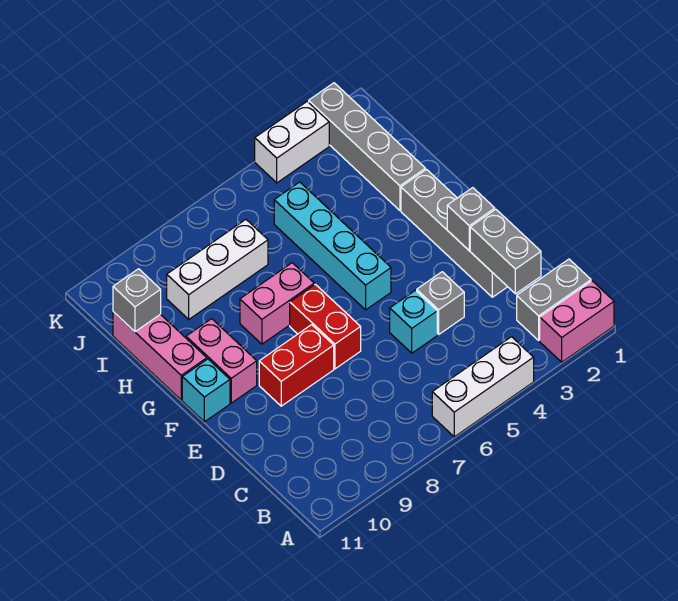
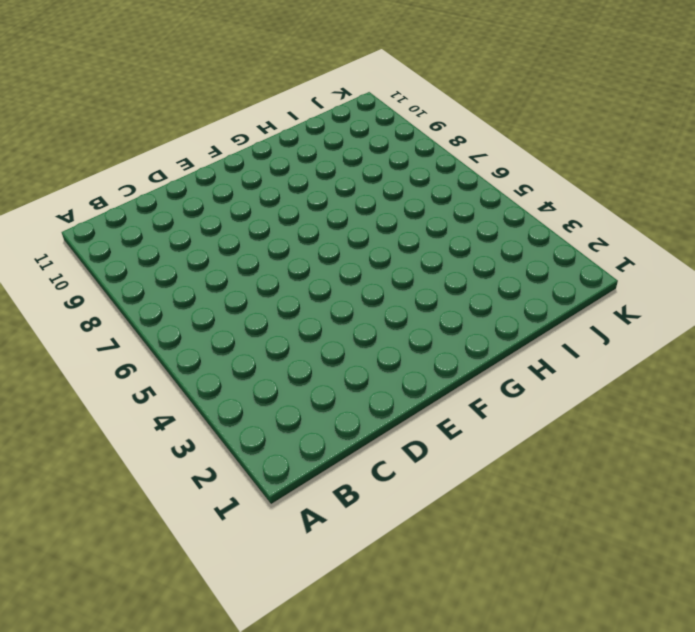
none -> pink brick A1:A2 level 1
none -> white brick A4:A6 level 1
none -> grey brick B1:B2 level 1

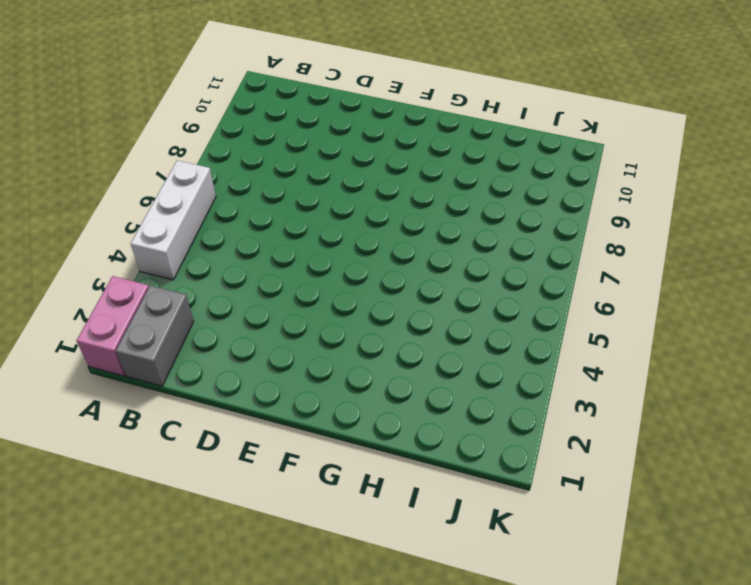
none -> grey brick D2:G2 level 1
none -> grey brick D4 level 1
none -> cyan brick D5 level 1

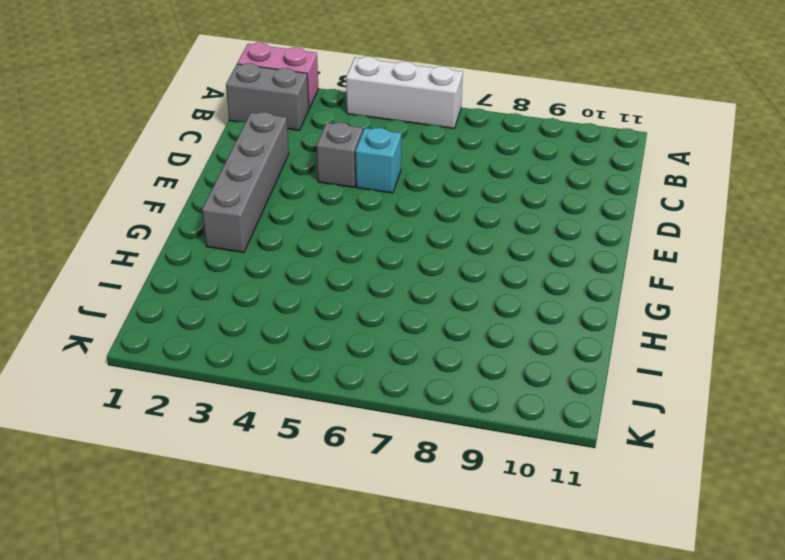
none -> red brick E7:F7 level 1
none -> red brick E8:E9 level 1
none -> cyan brick F5:I5 level 1

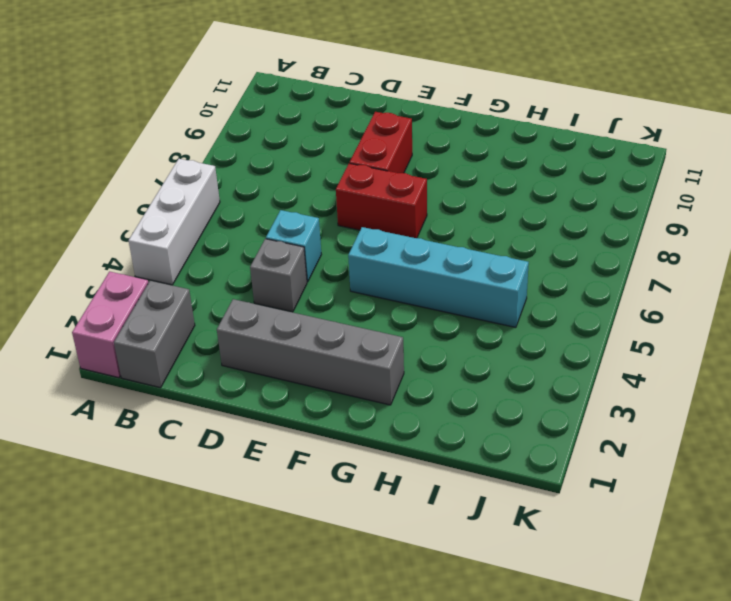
none -> pink brick F10:G10 level 1
none -> cyan brick F11 level 1
none -> pink brick G7:G8 level 1

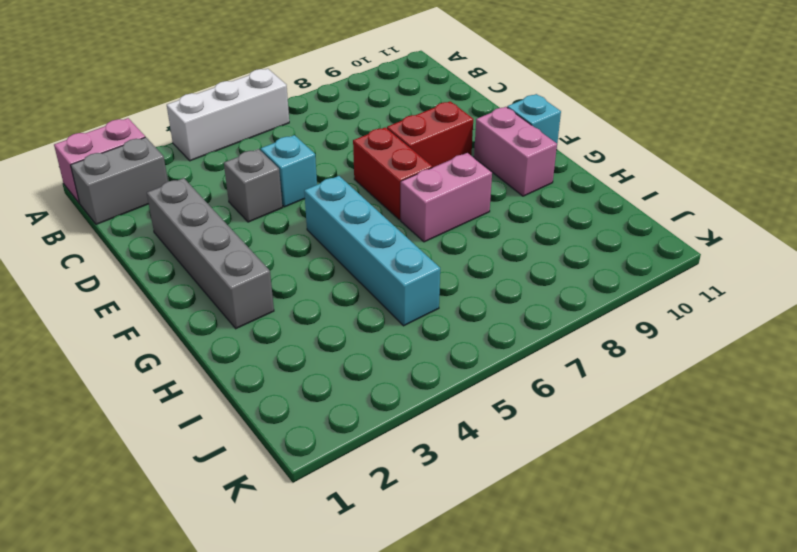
none -> pink brick G11:I11 level 1
none -> grey brick H2:K2 level 1
none -> white brick I7:I9 level 1

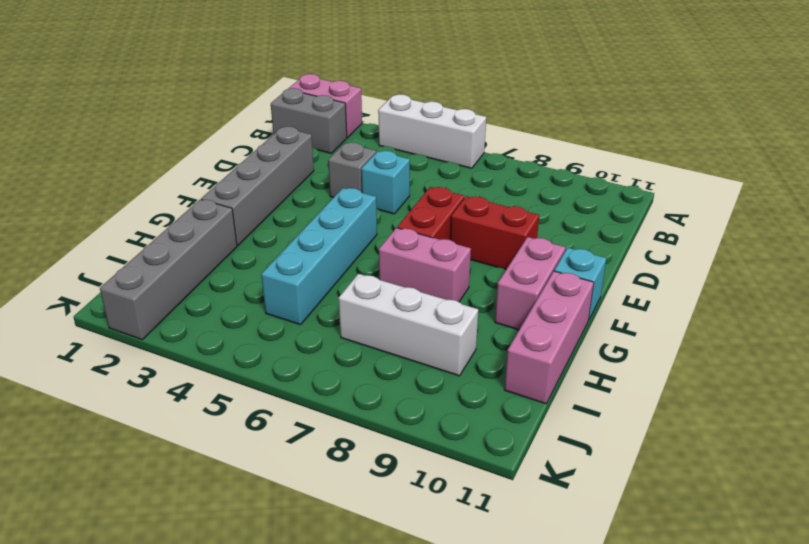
none -> white brick K3:K4 level 1
none -> grey brick C2:D2 level 2
none -> grey brick E2 level 2

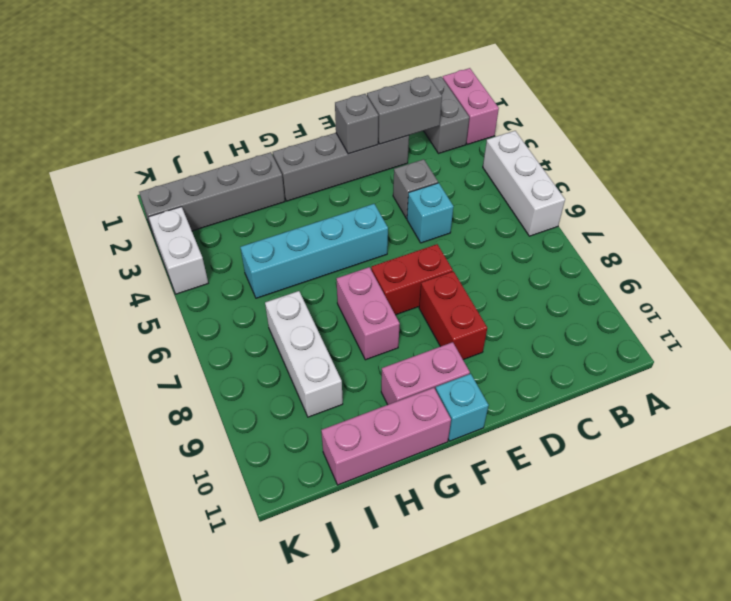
none -> grey brick I11 level 2

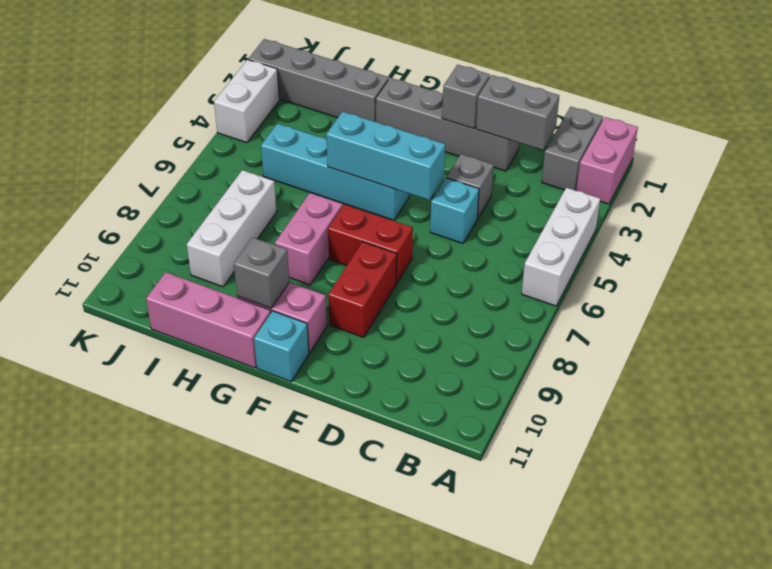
cyan brick E5:G5 level 2 -> none
grey brick G10 level 2 -> grey brick I11 level 2

